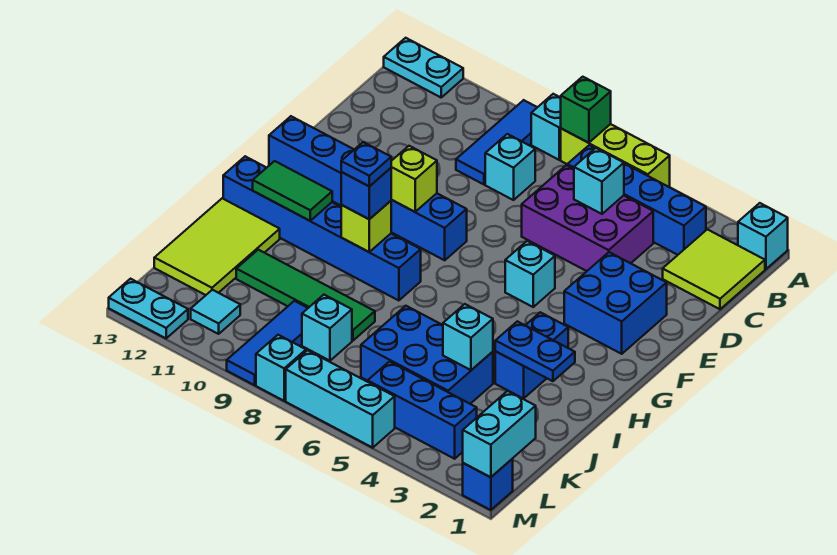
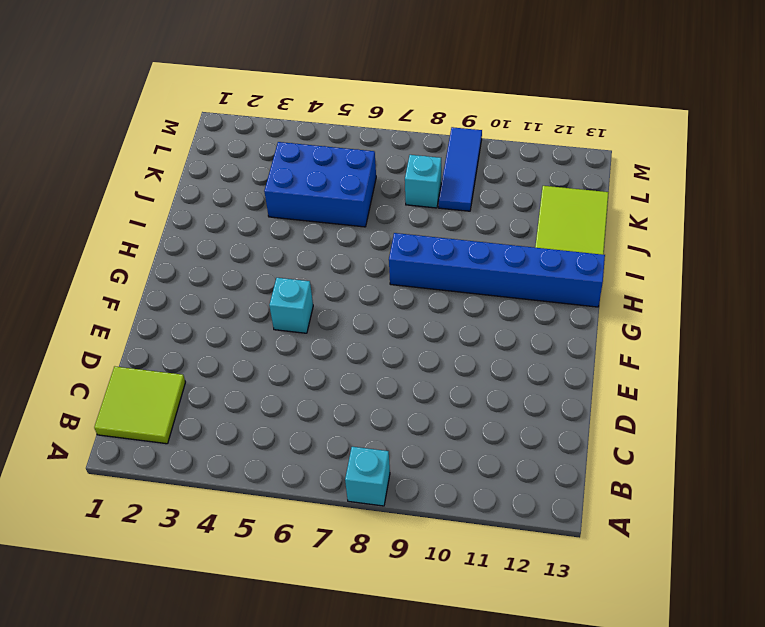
none -> cyan brick A1 level 1
none -> lime brick A5:A7 level 1
none -> blue tile A9:C9 level 1
none -> cyan plate A12:A13 level 1

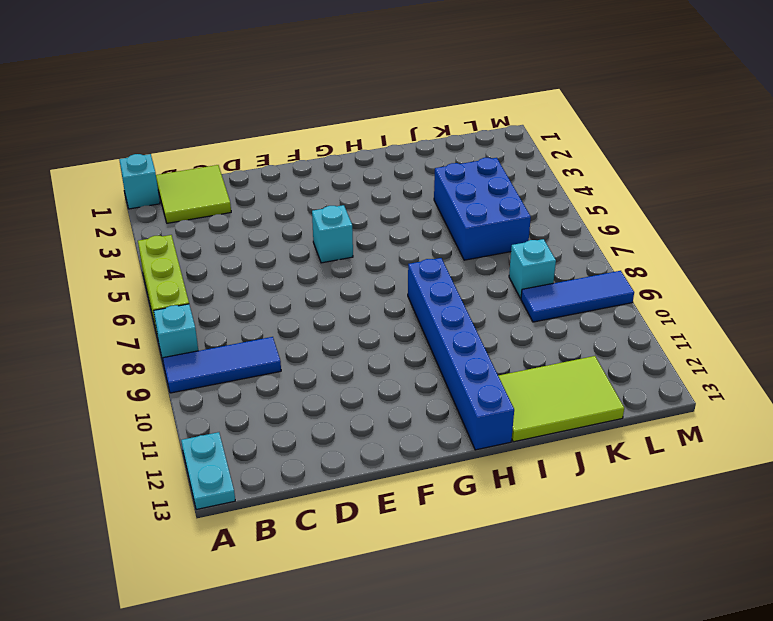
none -> blue brick B3:B6 level 1
none -> purple brick C4:D6 level 1
none -> cyan brick C8 level 1
none -> blue brick E2:F3 level 1

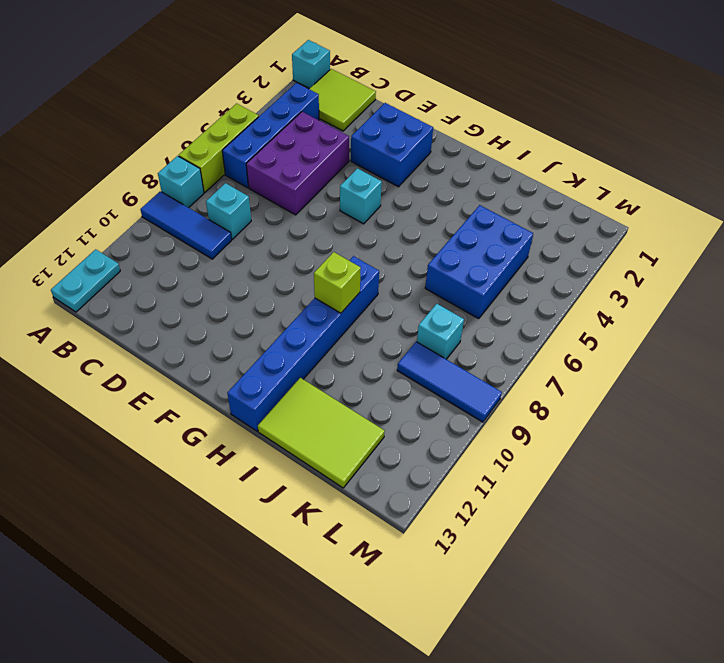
none -> blue brick F8:F13 level 1
none -> blue brick H3:I3 level 1
none -> green tile J8:J11 level 1
none -> blue brick L3:L5 level 1

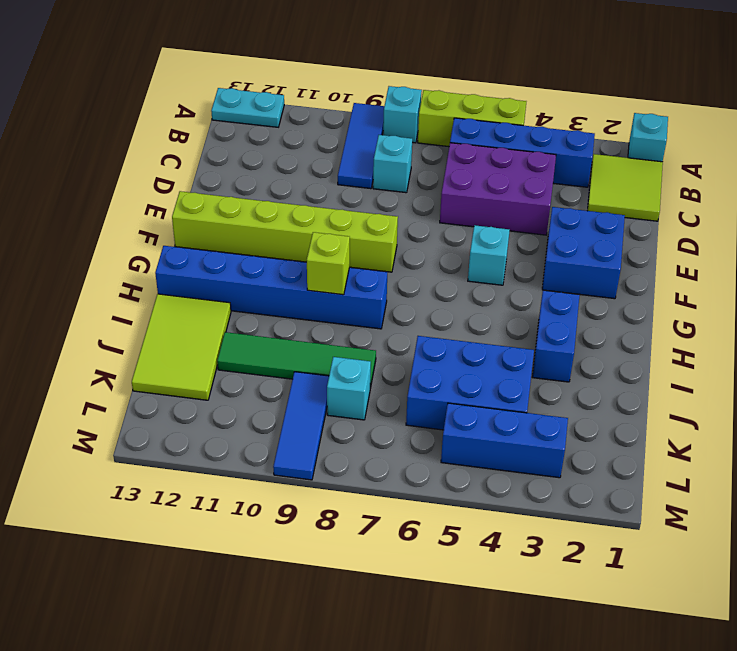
lime brick F8:F13 level 1 -> blue brick F8:F13 level 1
none -> cyan tile L11 level 1
none -> blue brick M1 level 1
none -> cyan brick M5:M7 level 1
none -> cyan brick M8 level 1

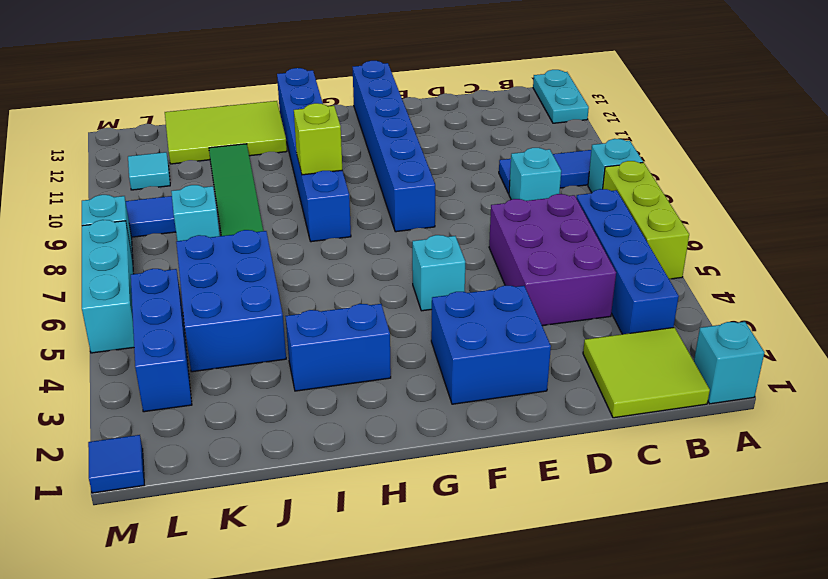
blue tile M1 level 1 -> blue brick M1 level 1
none -> cyan plate M12:M13 level 1
none -> green brick A7 level 2
none -> cyan brick C5 level 2
none -> lime brick F9 level 2

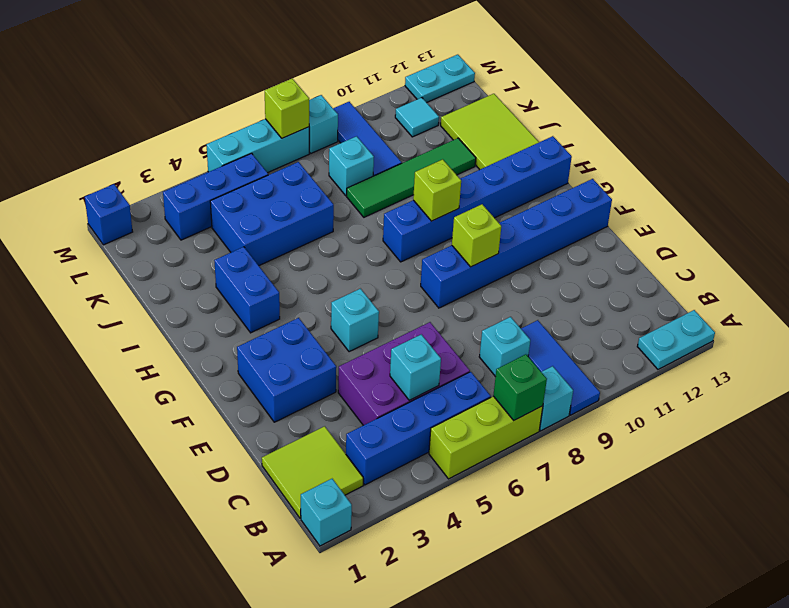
lime brick M7 level 2 -> none
none -> green tile H11:H12 level 2
none -> blue plate I2:I3 level 2
none -> cyan brick J4 level 2
none -> cyan brick L1:M1 level 2

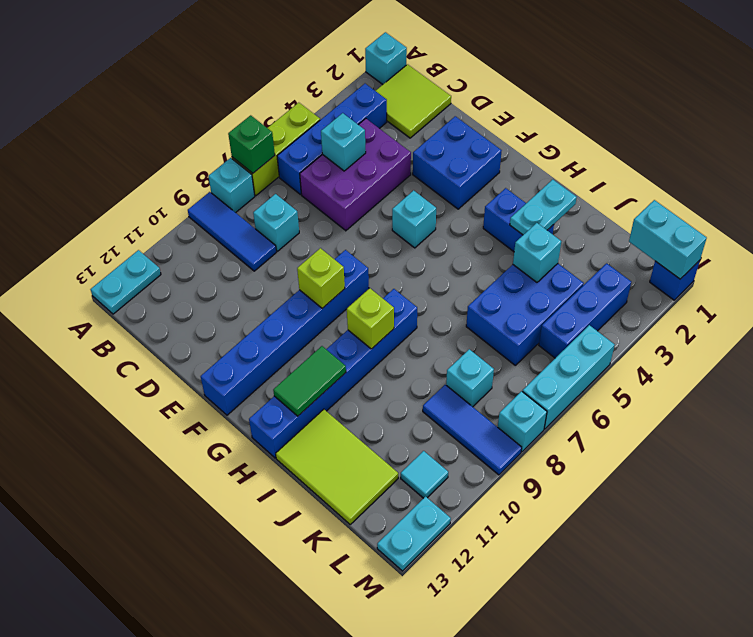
cyan plate I2:I3 level 2 -> blue plate I2:I3 level 2
none -> green tile J8:J11 level 1
none -> blue brick H9 level 3
none -> blue plate H9 level 4

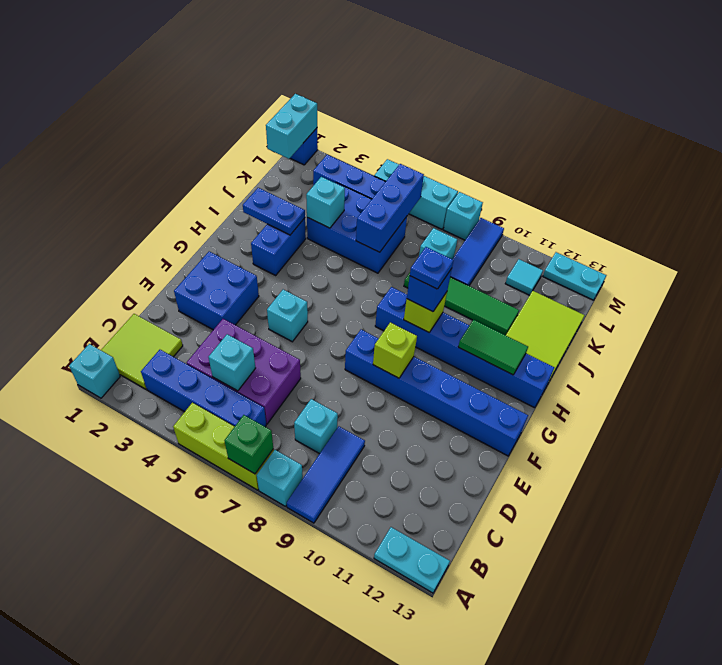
blue brick J6:L6 level 2 -> none

